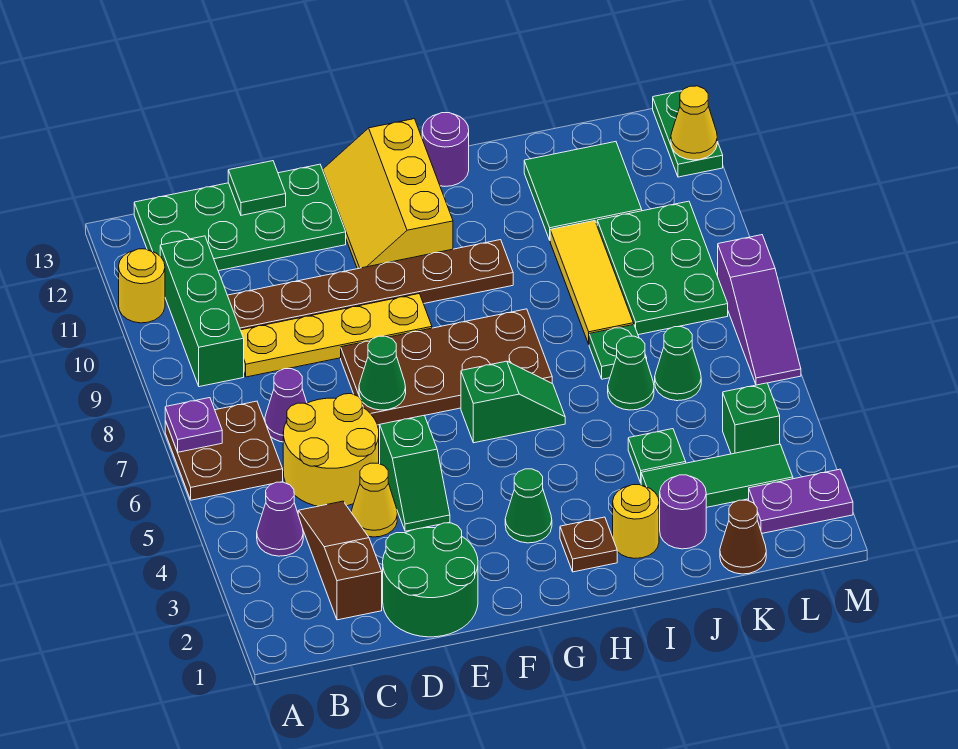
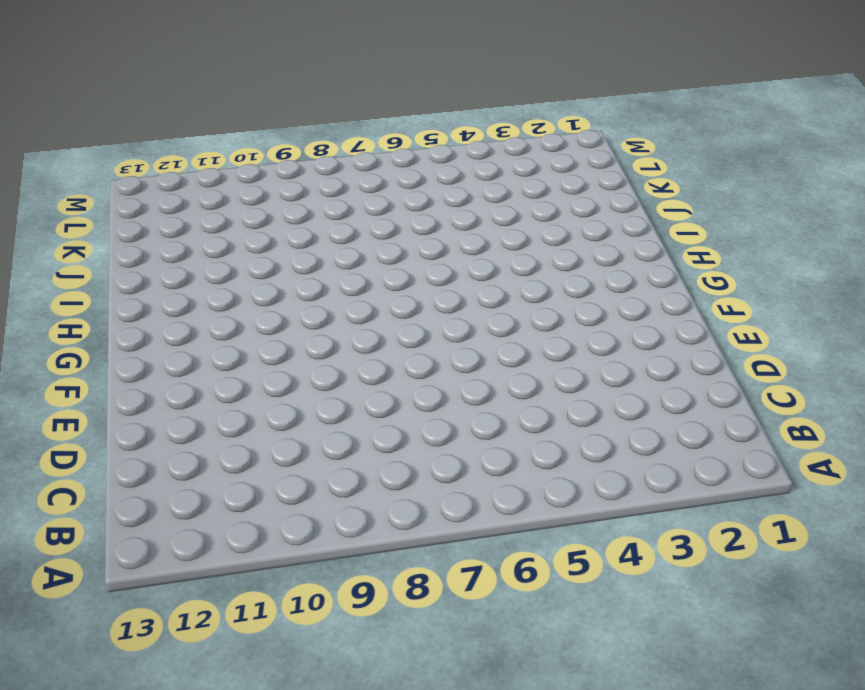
none -> brown plate A6:B7 level 1
none -> yellow round brick A11 level 1
none -> purple cone B4 level 1
none -> green brick B9:B11 level 1

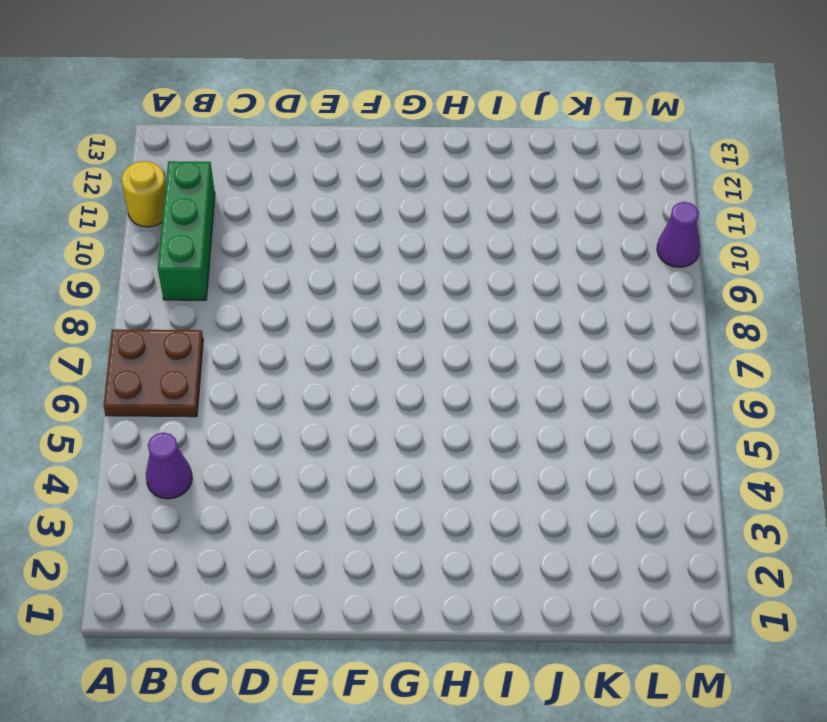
purple cone M10 level 1 -> purple cone C7 level 1
none -> green plate B12:E13 level 1
none -> brown slope C2:C4 level 1 top 2
none -> yellow round brick C5:D6 level 1
none -> yellow plate C9:F9 level 1

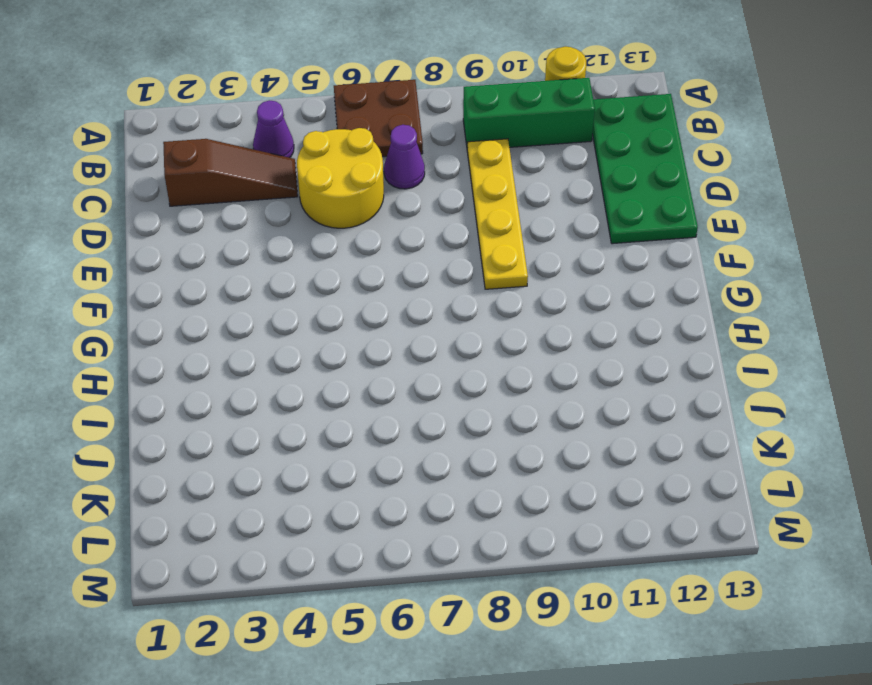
none -> brown plate C10:H10 level 1
none -> green round brick D1:E2 level 1
none -> yellow cone D4 level 1
none -> green slope E4:E5 level 1 top 5

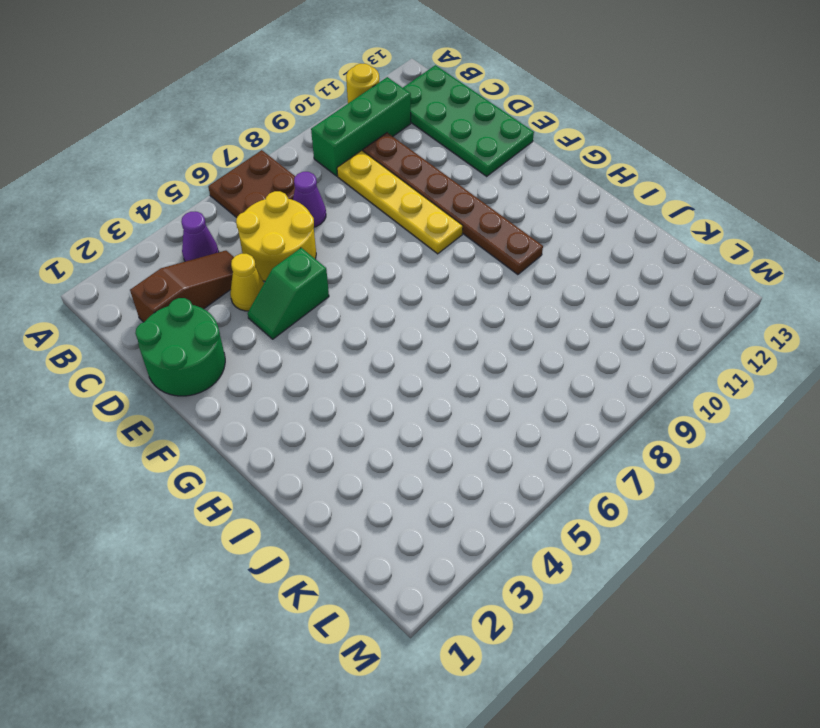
none -> brown plate E7:H8 level 1
none -> yellow slope F11:G13 level 1 top G
none -> green cone G3 level 1
none -> green slope G6:H6 level 1 top G

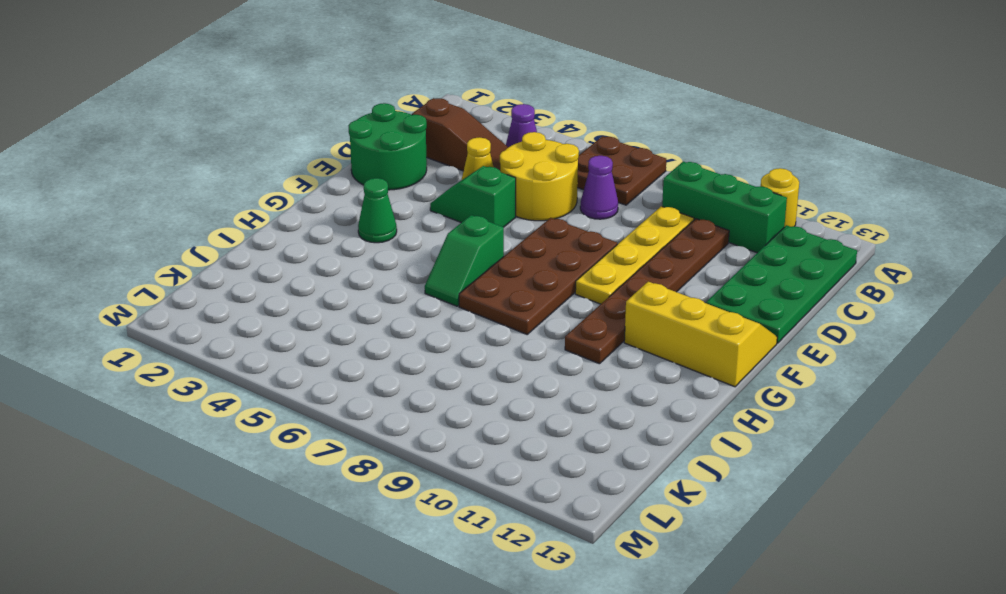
none -> brown plate H2 level 1
none -> purple round brick H13 level 1
none -> yellow round brick I2 level 1
none -> purple round brick J2 level 1

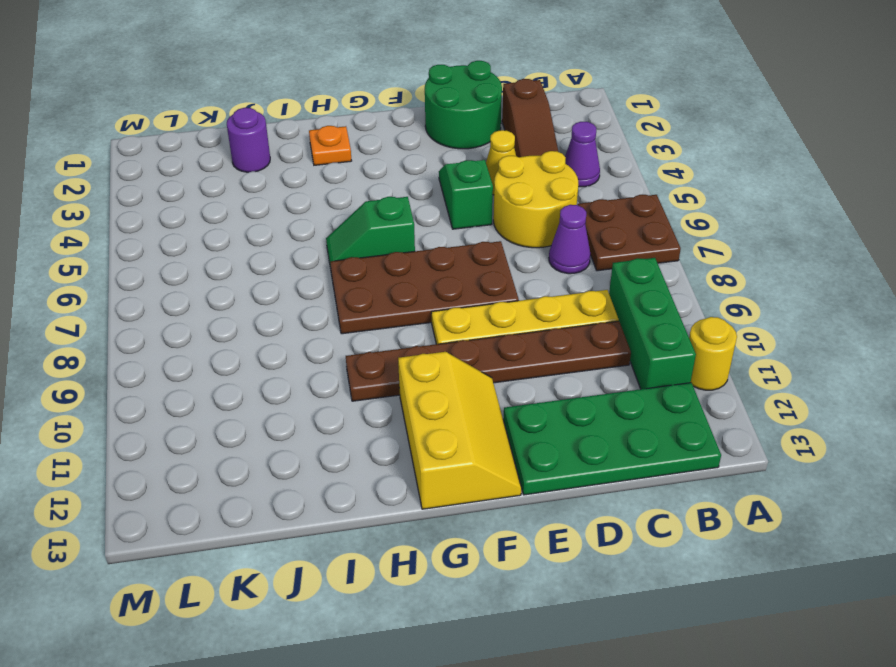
orange plate H2 level 1 -> brown plate H2 level 1
none -> green cone G3 level 1
none -> purple round brick H13 level 1
none -> yellow round brick I2 level 1
none -> green tile J3:L3 level 1

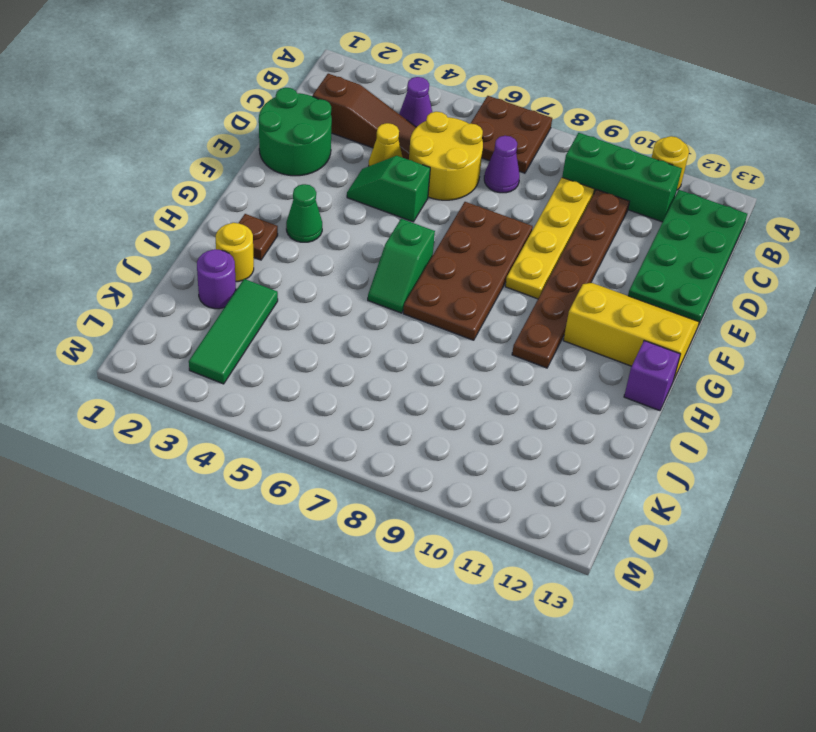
purple brick H13 level 1 -> purple round brick H13 level 1
none -> green plate J4 level 1
none -> green cone J6 level 1
none -> green plate J7 level 1
none -> yellow tile J8:J10 level 1

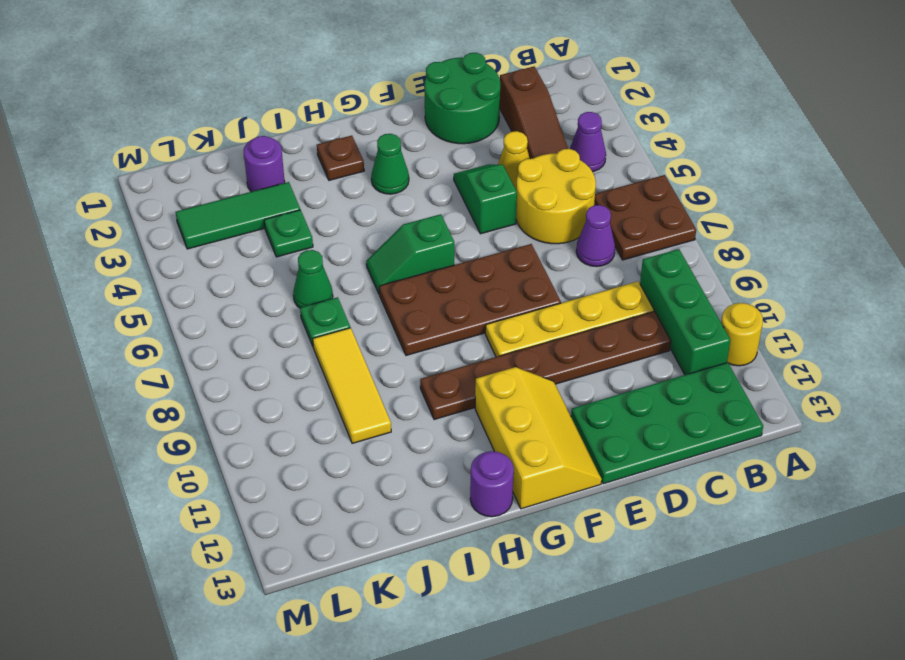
none -> yellow round brick I2 level 1
none -> green tile J11:K12 level 1
none -> brown cone K1 level 1
none -> green cone K6 level 1

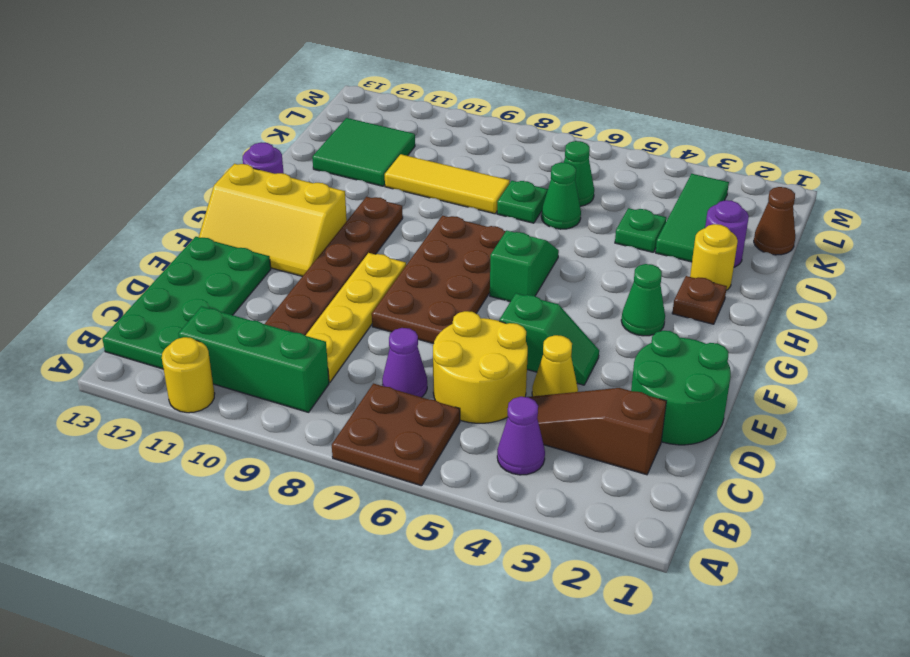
none -> green plate K8:L10 level 1
none -> purple plate L2:M2 level 1
none -> green brick L4 level 1
none -> purple slope M6:M8 level 1 top 8

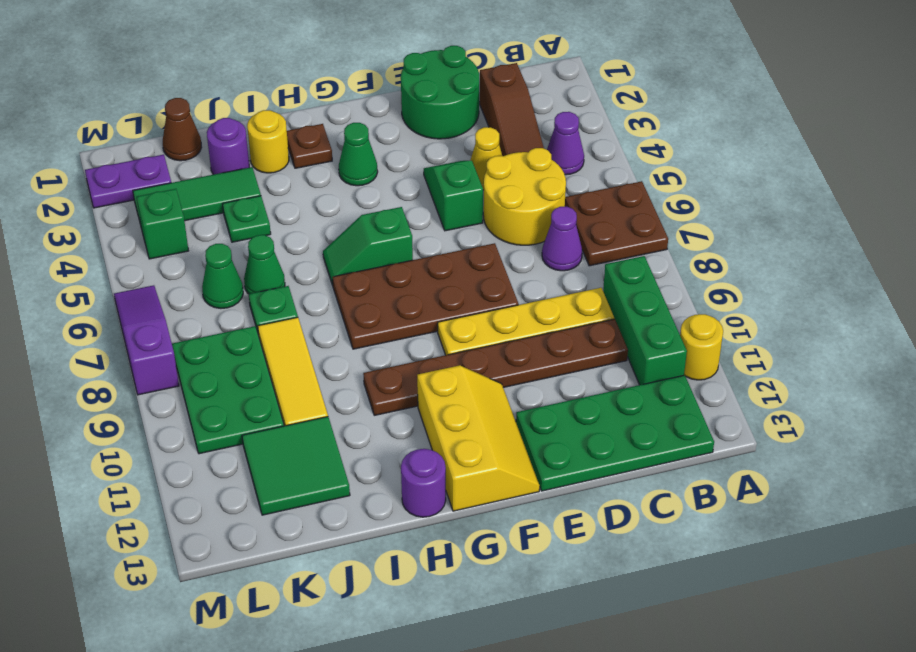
none -> green plate M12:M13 level 1
none -> purple plate A7 level 2
none -> green tile D13 level 2
none -> green cone E7 level 2

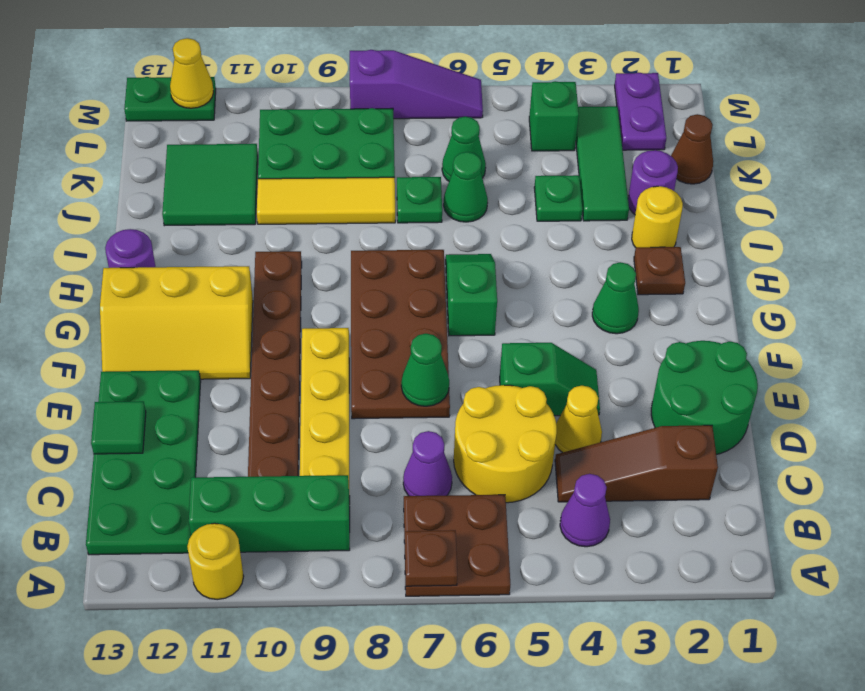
brown plate A7 level 2 -> purple plate A7 level 2

